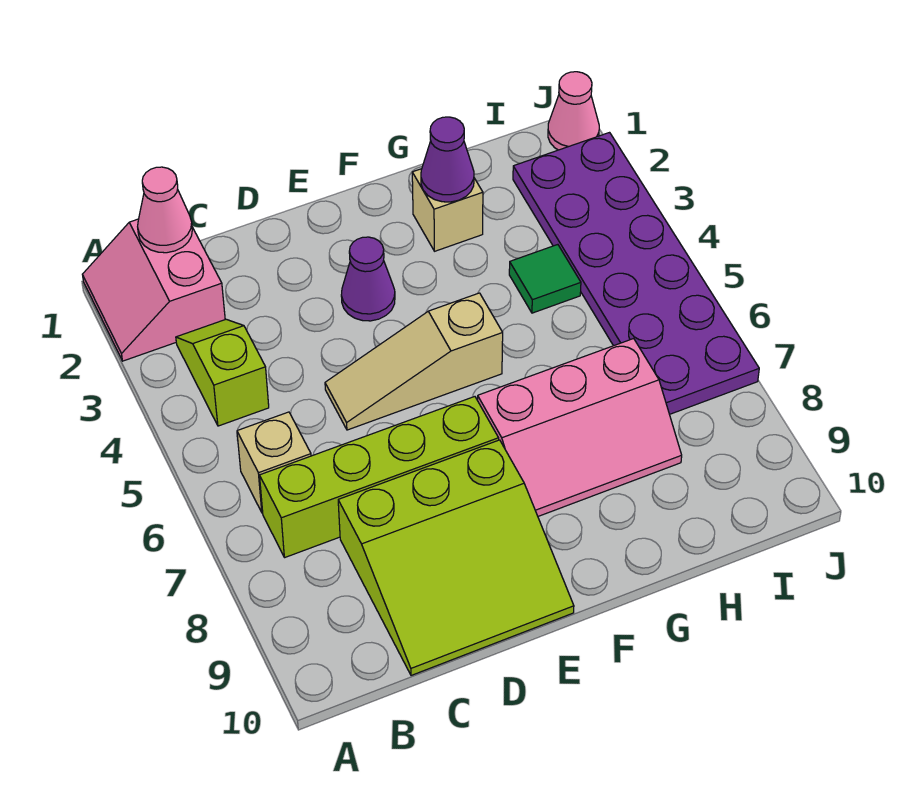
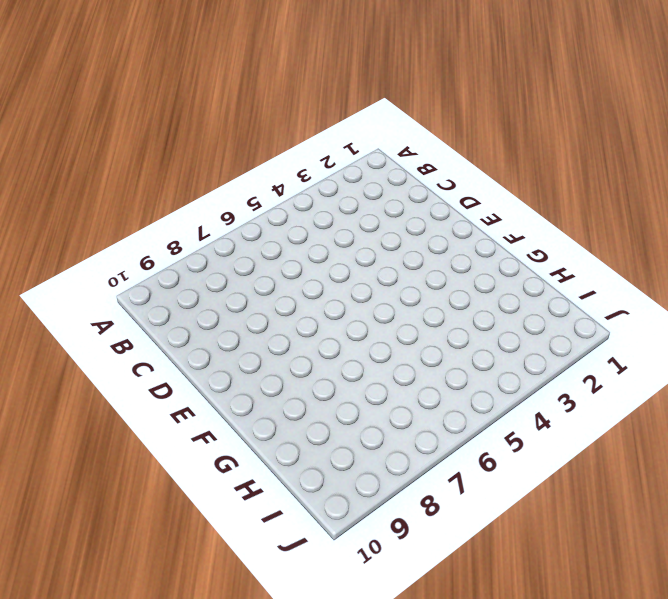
none -> pink slope A1:B2 level 1 top B
none -> lime slope B3:B4 level 1 top 4
none -> tan brick B6 level 1

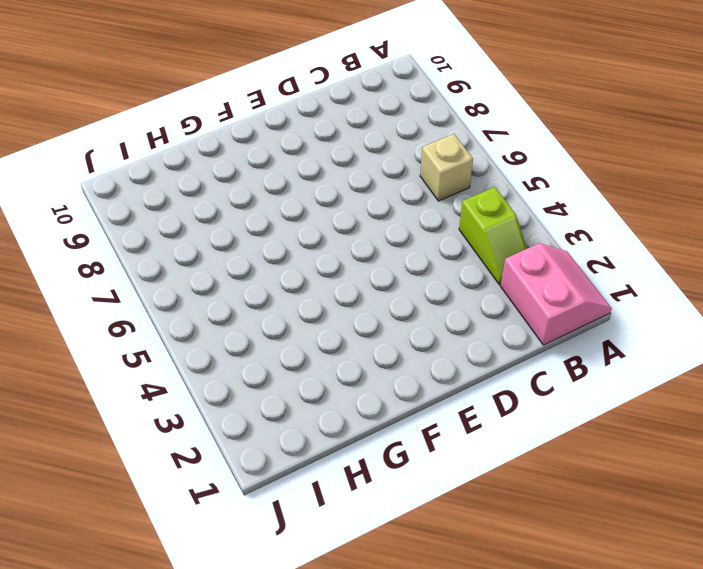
none -> lime brick B7:E7 level 1
none -> lime slope C8:E10 level 1 top 8
none -> tan slope D5:F5 level 1 top F

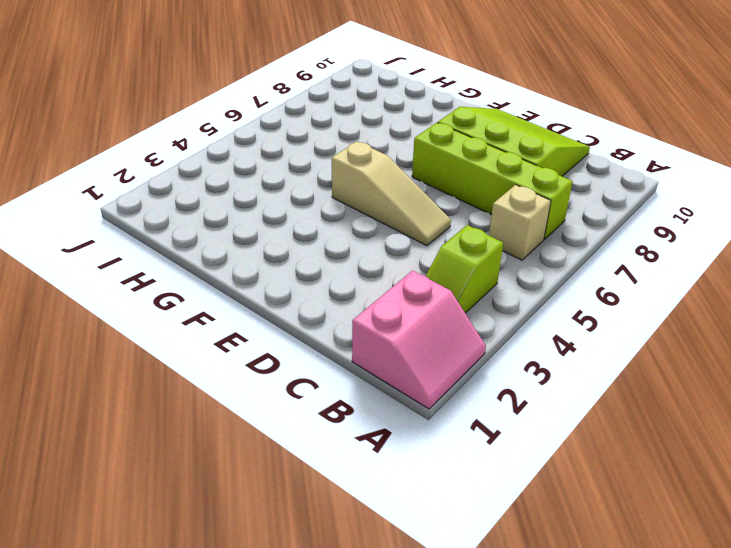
none -> purple cone E3 level 1
none -> pink slope F7:H8 level 1 top 7
none -> tan brick G2 level 1

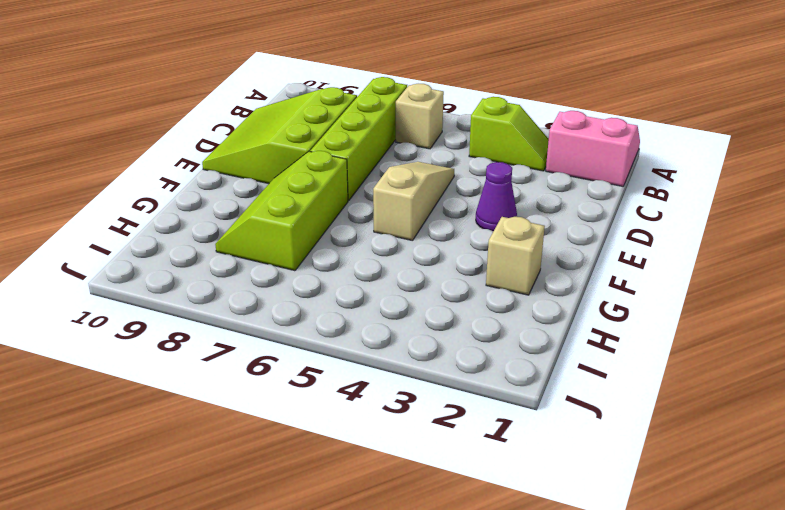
lime slope F7:H8 level 1 top 7 -> pink slope F7:H8 level 1 top 7
none -> green tile H4 level 1
none -> purple plate I2:J7 level 1
none -> pink cone J1 level 1

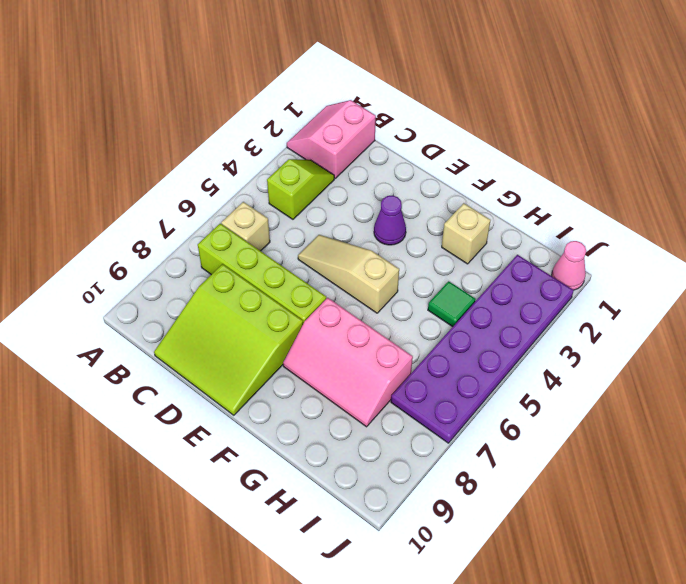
none -> pink cone B1 level 2
none -> purple cone G2 level 2

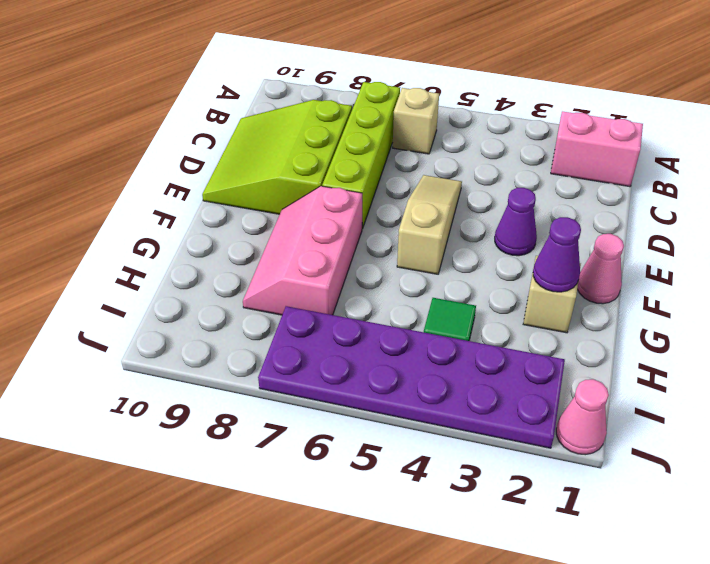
pink cone F1 level 1 -> pink cone B1 level 2
none -> lime slope B3:B4 level 1 top 4

